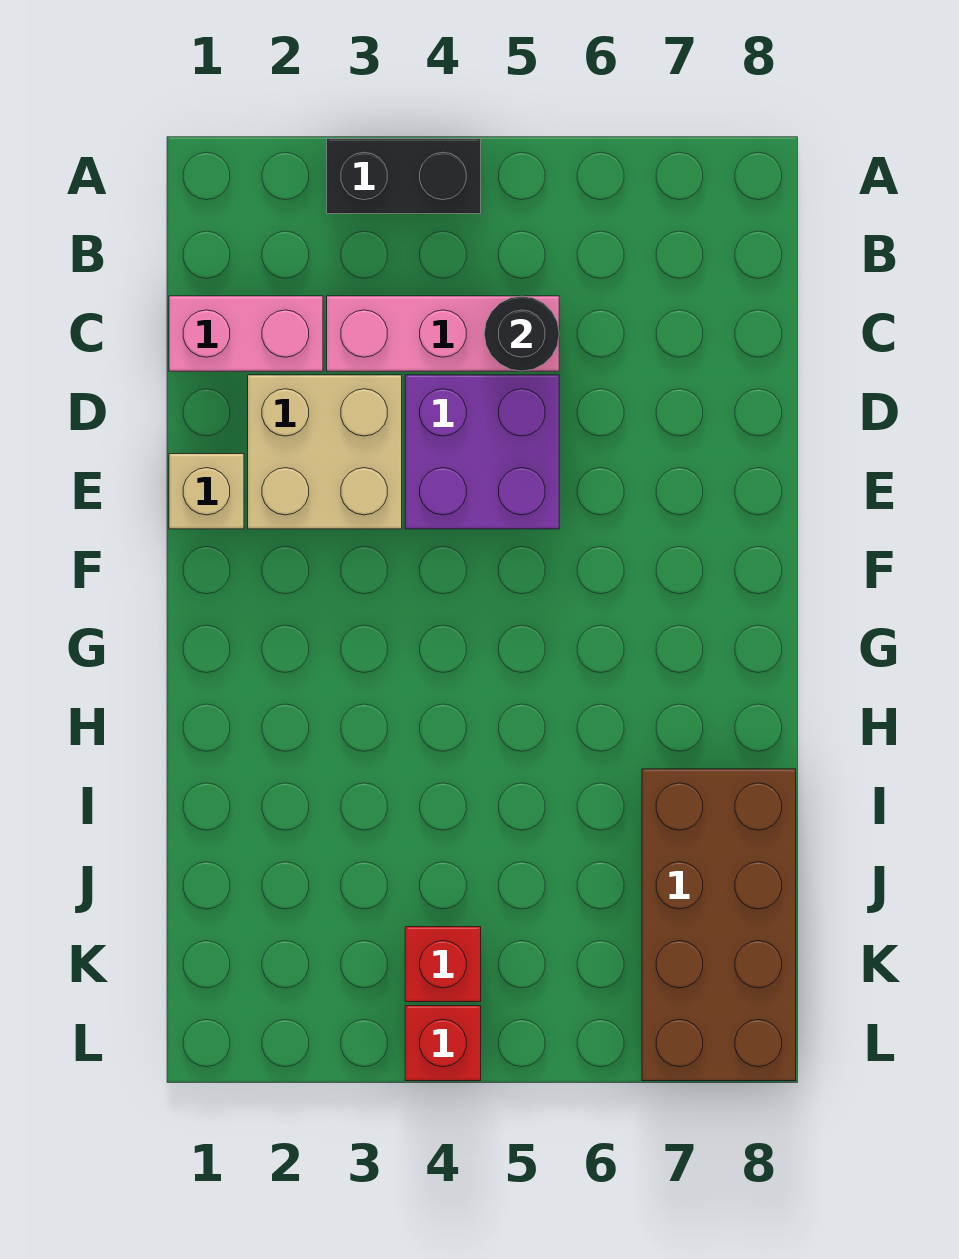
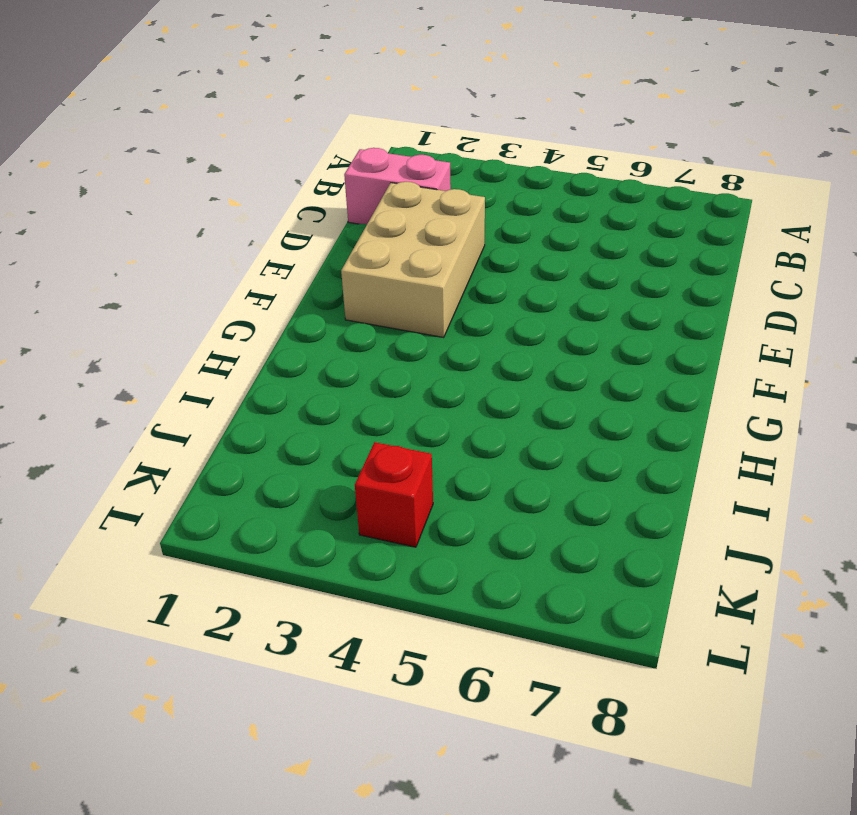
tan brick D2:F3 level 1 -> tan brick D2:E3 level 1
none -> black brick A3:A4 level 1
none -> pink brick C3:C5 level 1

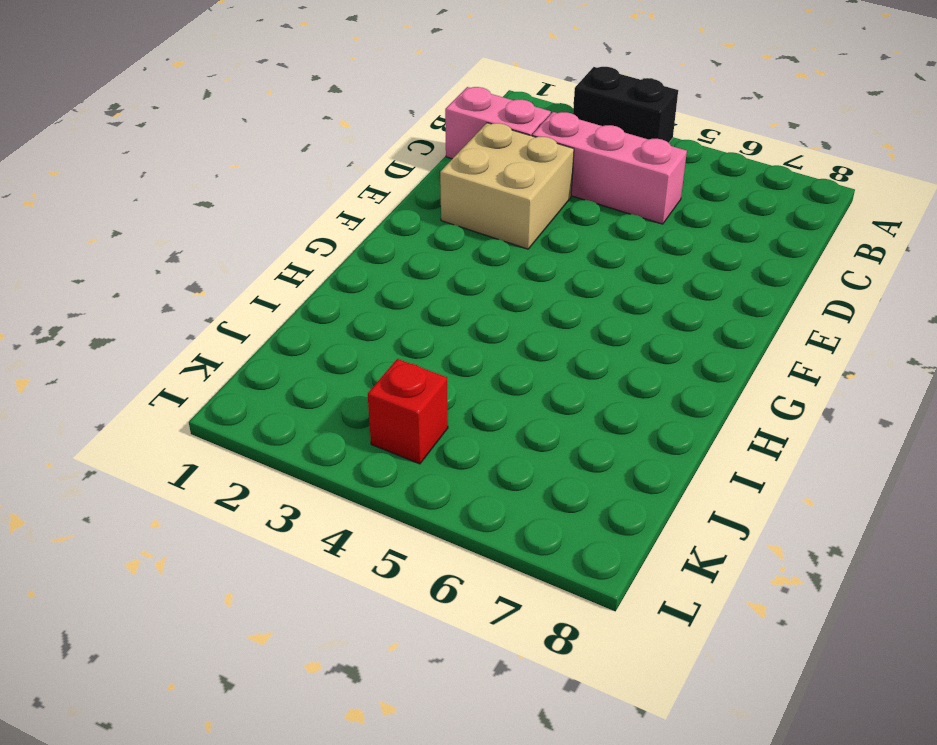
none -> purple brick D4:E5 level 1
none -> tan brick E1 level 1

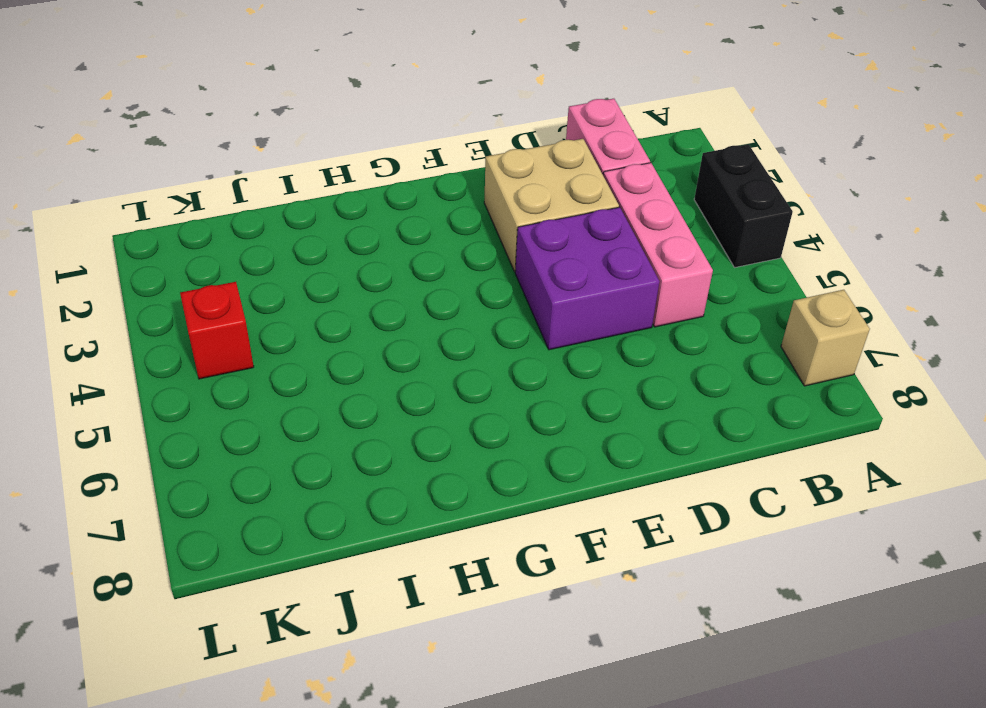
tan brick A7 level 1 -> tan brick E1 level 1
none -> brown brick I7:L8 level 1
none -> red brick L4 level 1

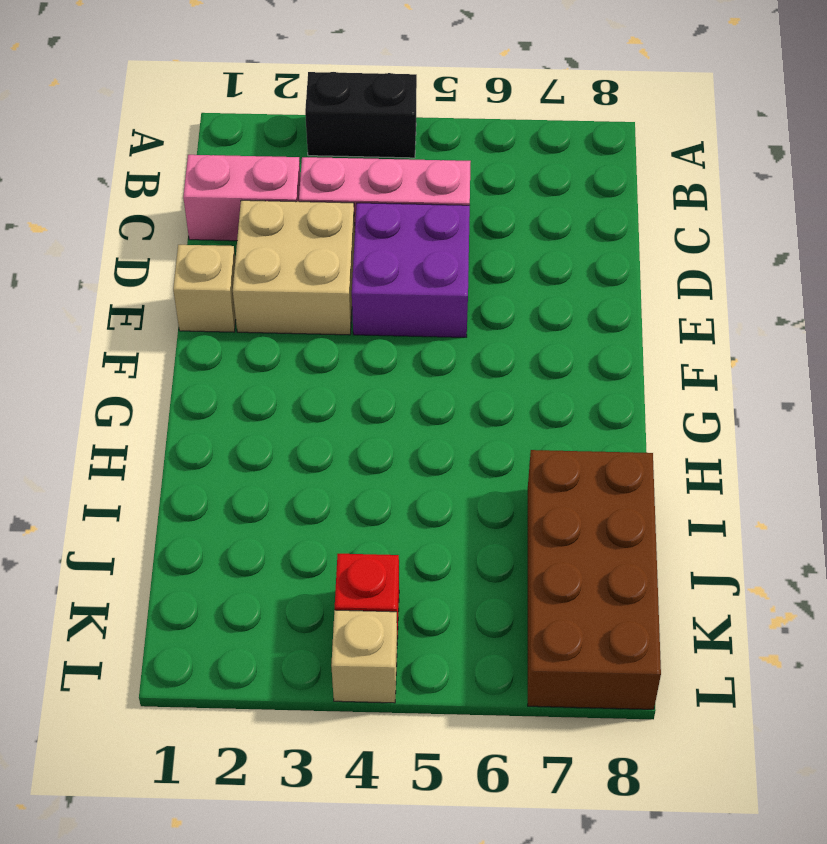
tan brick L4 level 1 -> red brick L4 level 1
none -> black round brick C5 level 2

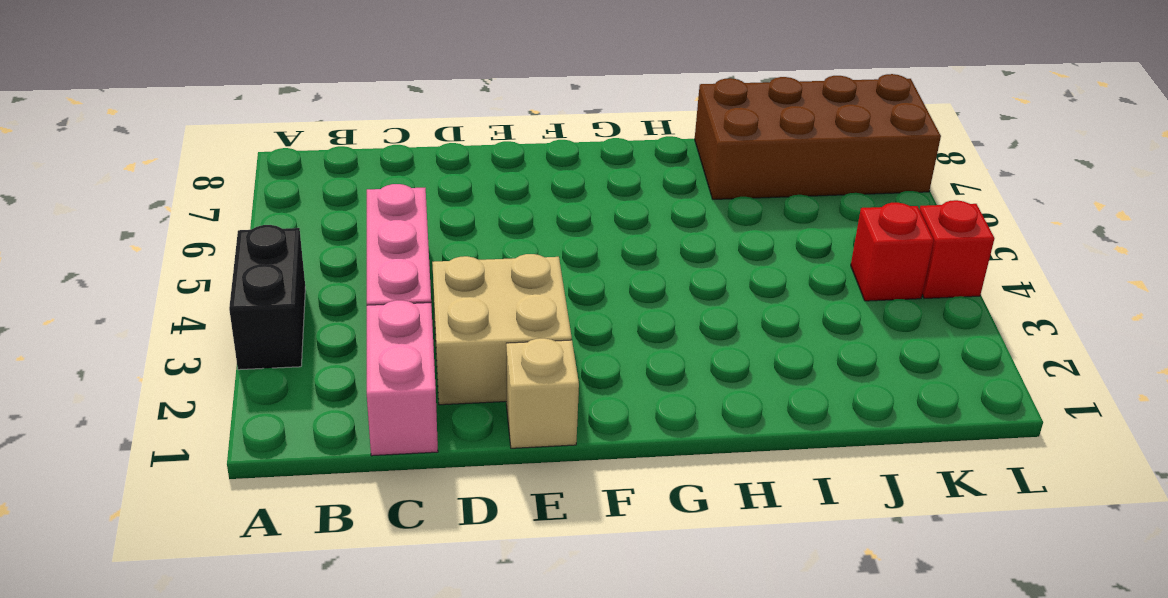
none -> purple brick D4:E5 level 1
none -> black round brick C5 level 2

